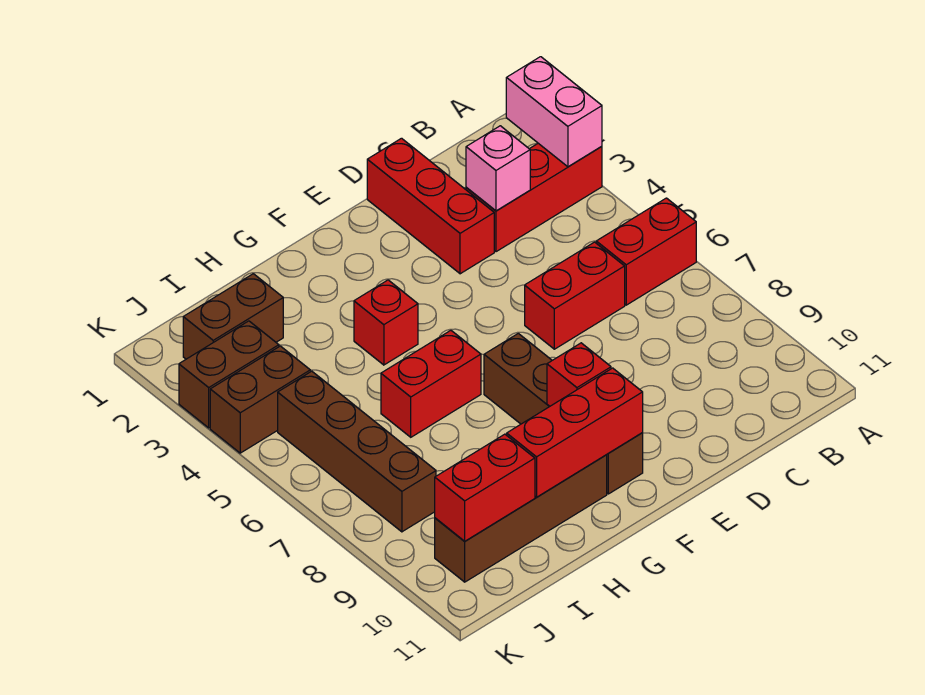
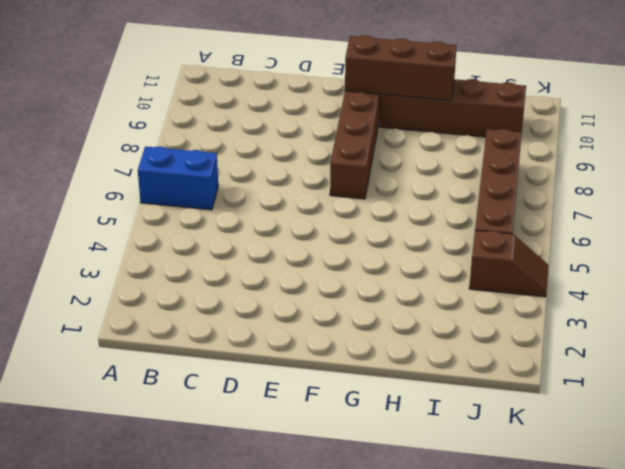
blue brick A6:B6 level 1 -> red brick A6:B6 level 1
brown brick F10:H10 level 2 -> red brick F10:H10 level 2
brown slope J4:K4 level 1 top J -> brown brick J4:K4 level 1
none -> red brick A3:C3 level 1
none -> red brick C6:D6 level 1
none -> red brick D1:D3 level 1

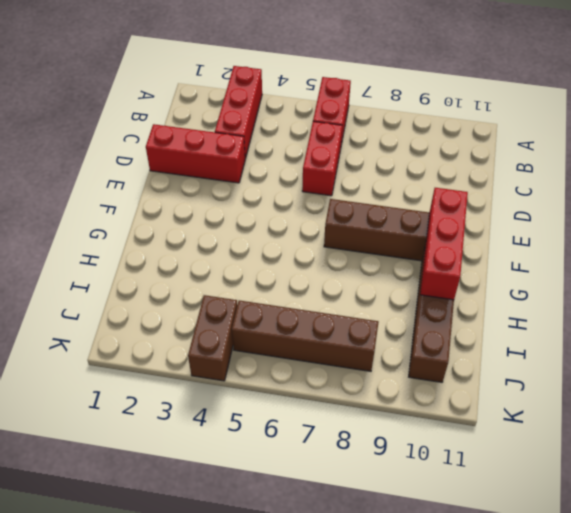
none -> red brick G4 level 1
none -> red brick G6:H6 level 1
none -> brown brick I2:J2 level 1

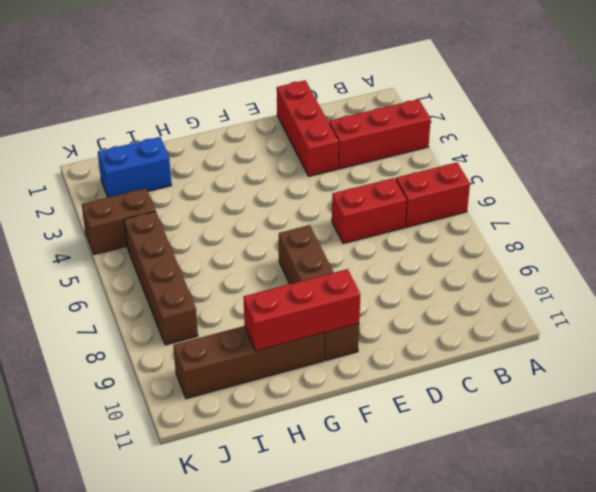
blue brick I2:J2 level 1 -> brown brick I2:J2 level 1
none -> red brick G4 level 1
none -> red brick G6:H6 level 1
none -> brown brick J3:K3 level 1

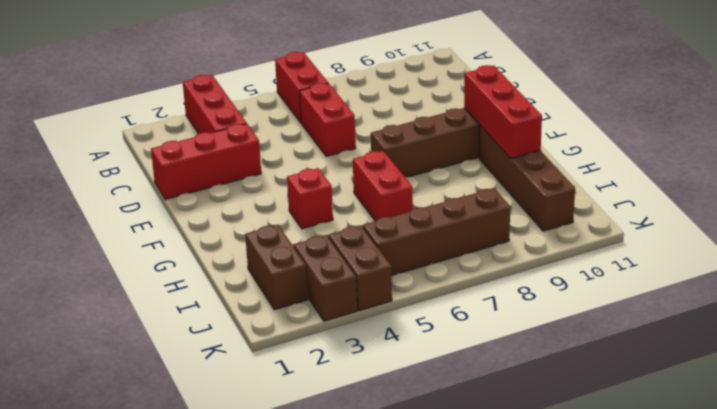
none -> pink brick A2:A3 level 2
none -> pink brick C3 level 2
none -> red brick F9 level 2

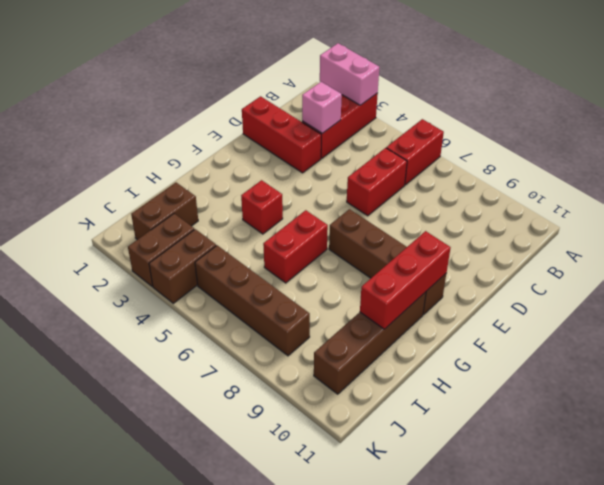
none -> red brick F9 level 2
none -> red brick I10:J10 level 2

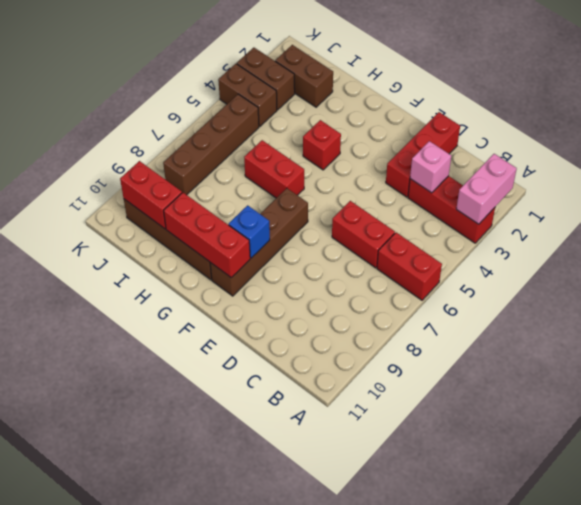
blue brick F9 level 2 -> red brick F9 level 2

